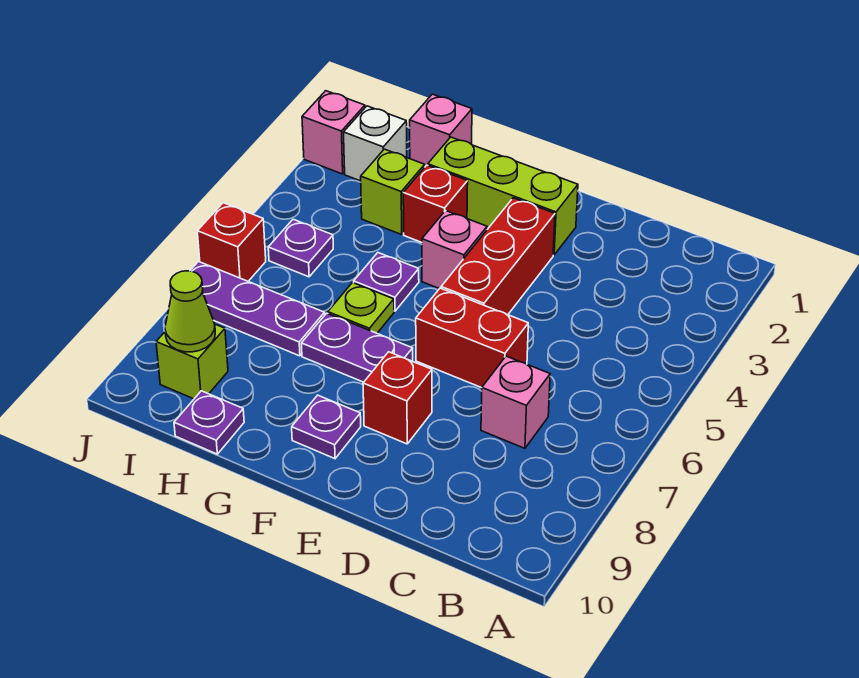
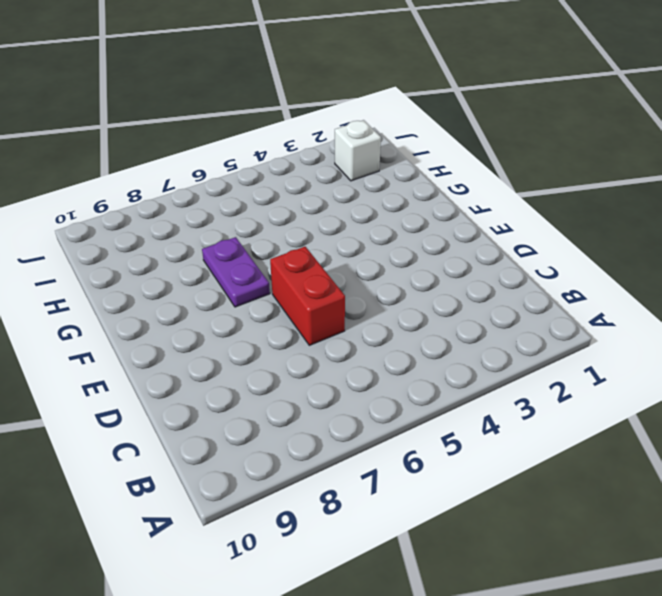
none -> pink brick C7 level 1
none -> lime brick E2:G2 level 1
none -> red brick E3:E5 level 1

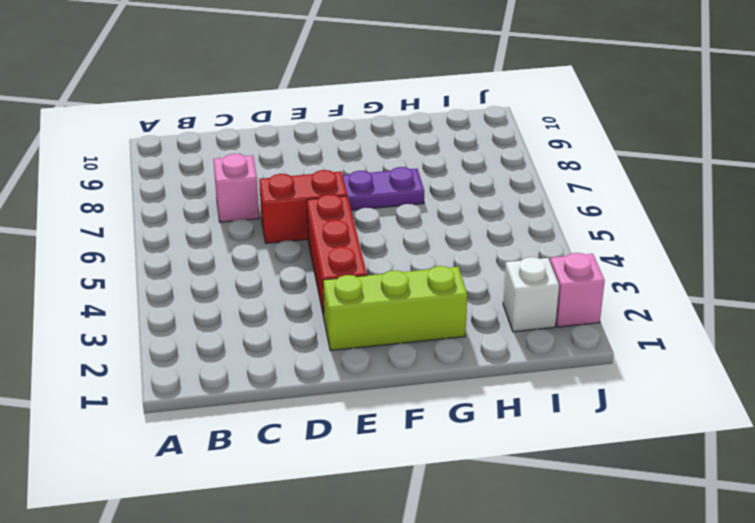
none -> red brick E8 level 1
none -> pink brick F4 level 1
none -> purple plate F9 level 1

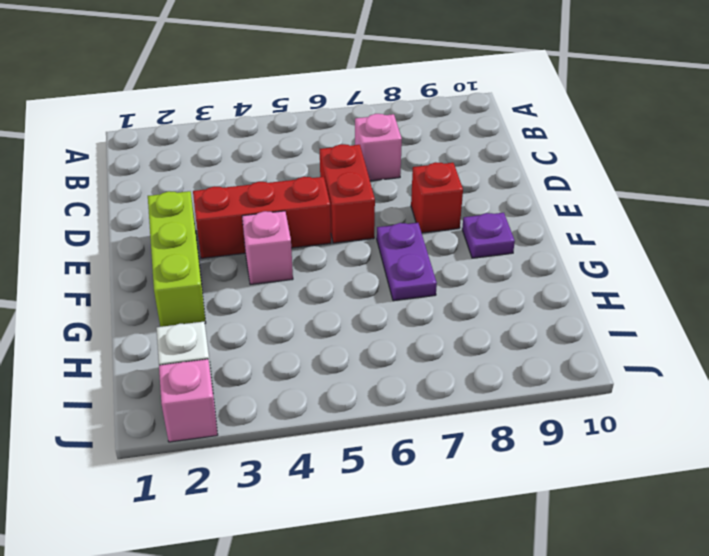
none -> red brick G3 level 1
none -> purple plate G5 level 1
none -> lime plate G6 level 1

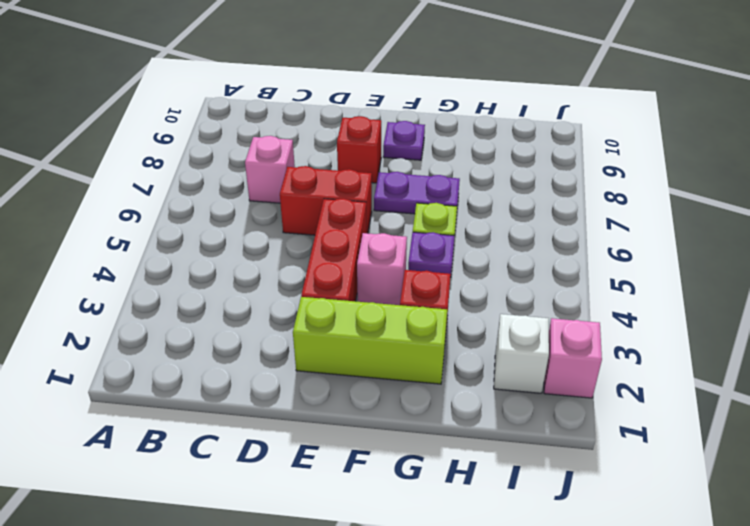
none -> pink brick H1 level 1
none -> lime brick H3 level 1
none -> purple plate H7:J7 level 1

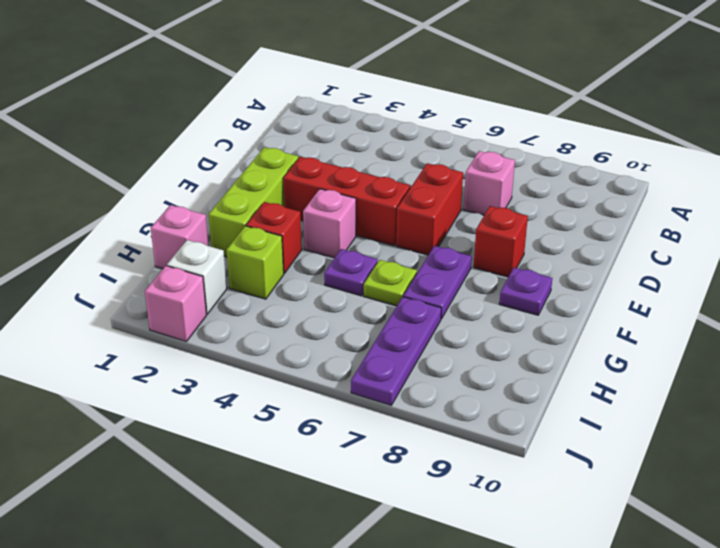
none -> purple plate H10 level 1
none -> purple plate I5 level 1
none -> lime brick I9 level 1

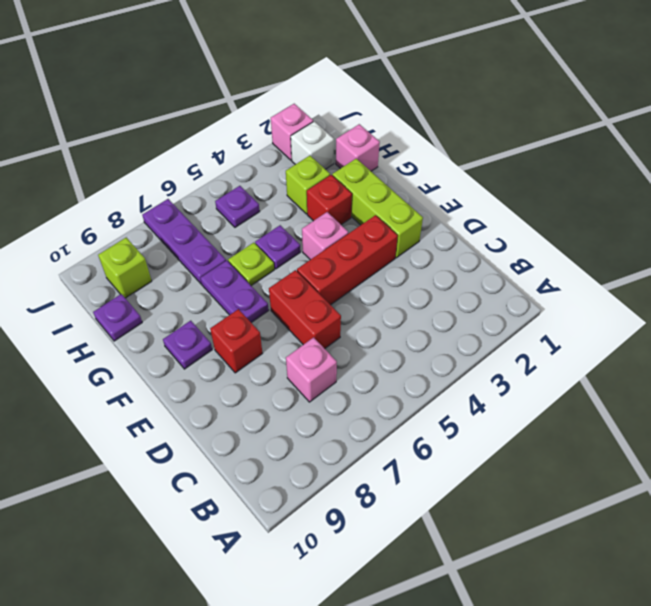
none -> red brick J6 level 1
none -> lime cone I9 level 2

